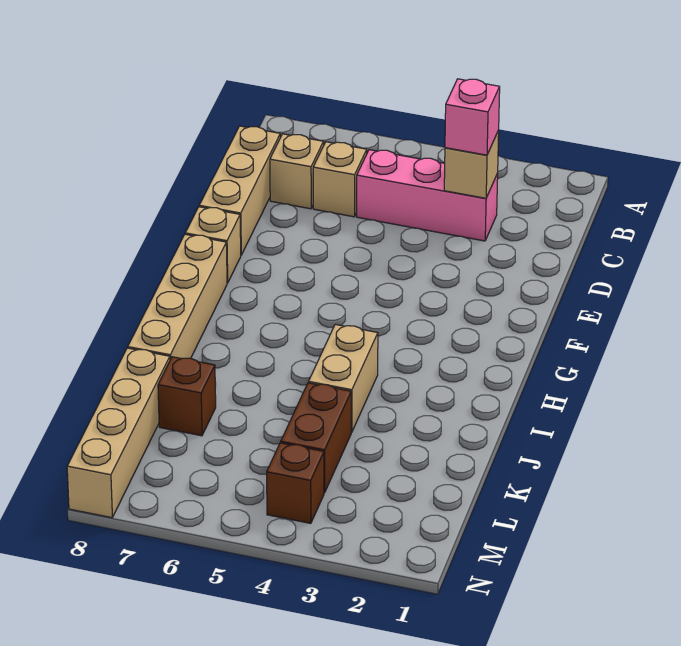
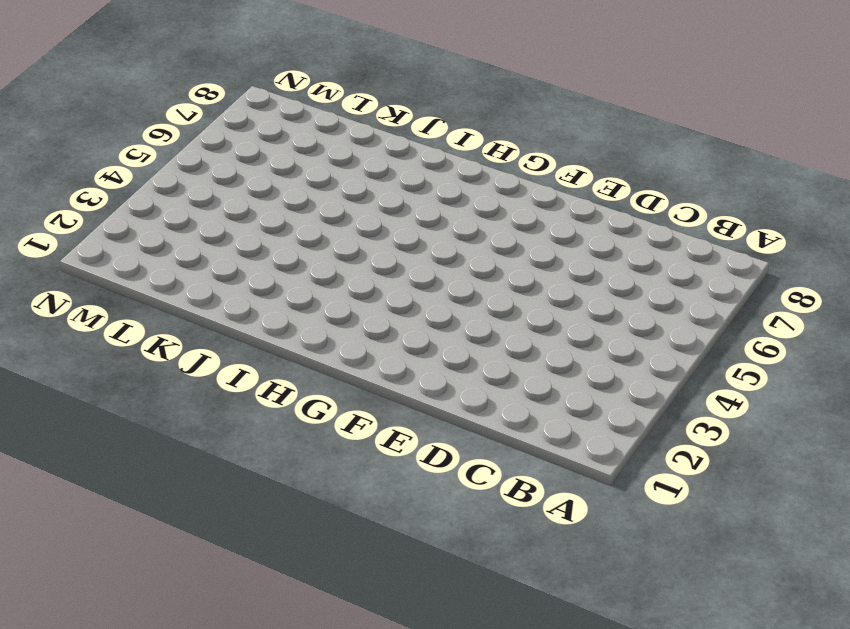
none -> pink brick C3:C5 level 1
none -> tan brick C6 level 1
none -> tan brick C7 level 1

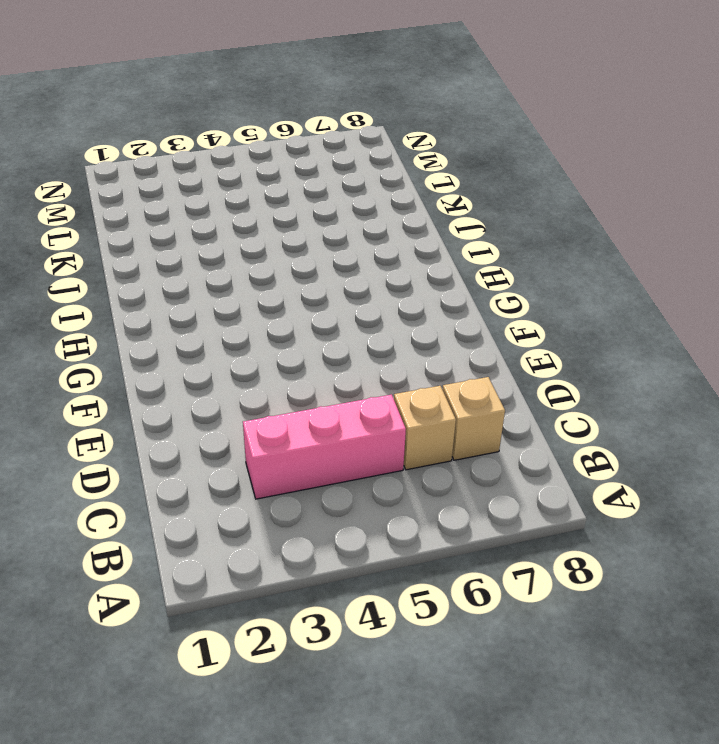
none -> tan brick C8:E8 level 1
none -> tan brick F8 level 1
none -> tan brick G8:J8 level 1

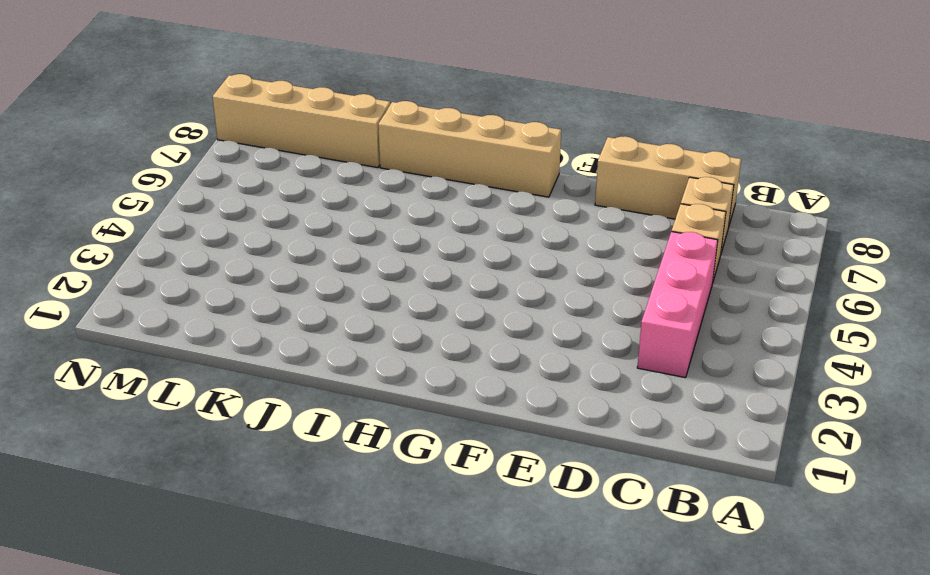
none -> tan brick F8 level 1
none -> tan brick I4:J4 level 1
none -> brown brick K4:L4 level 1

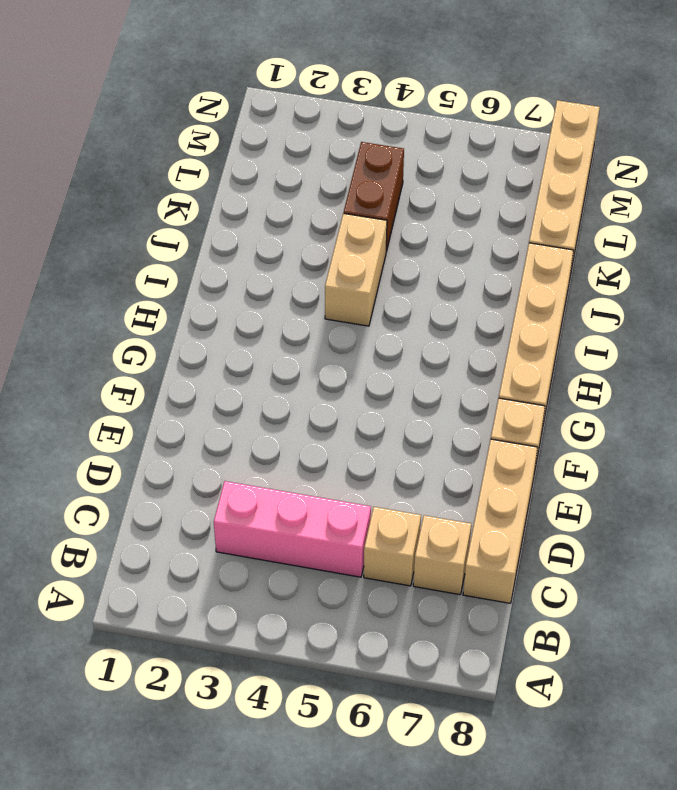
none -> brown brick K7 level 1
none -> brown brick M4 level 1
none -> tan brick C3 level 2

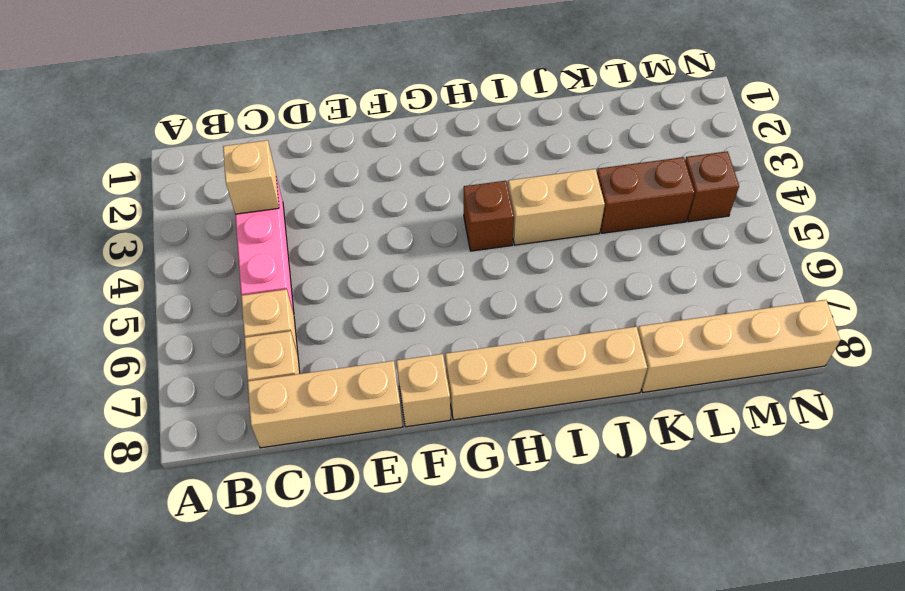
brown brick H4 level 1 -> brown brick K7 level 1
none -> pink brick C3 level 3

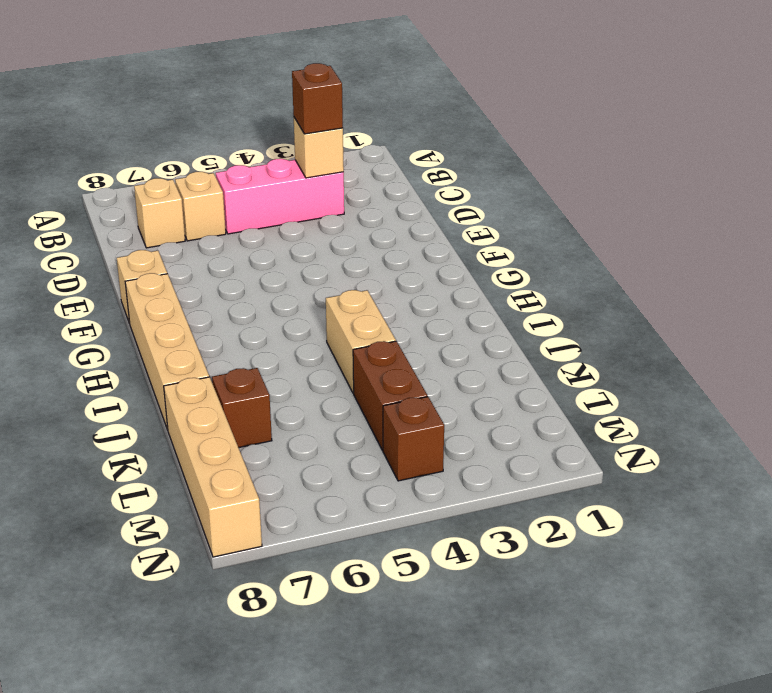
brown brick C3 level 3 -> pink brick C3 level 3
none -> tan brick C8:E8 level 1

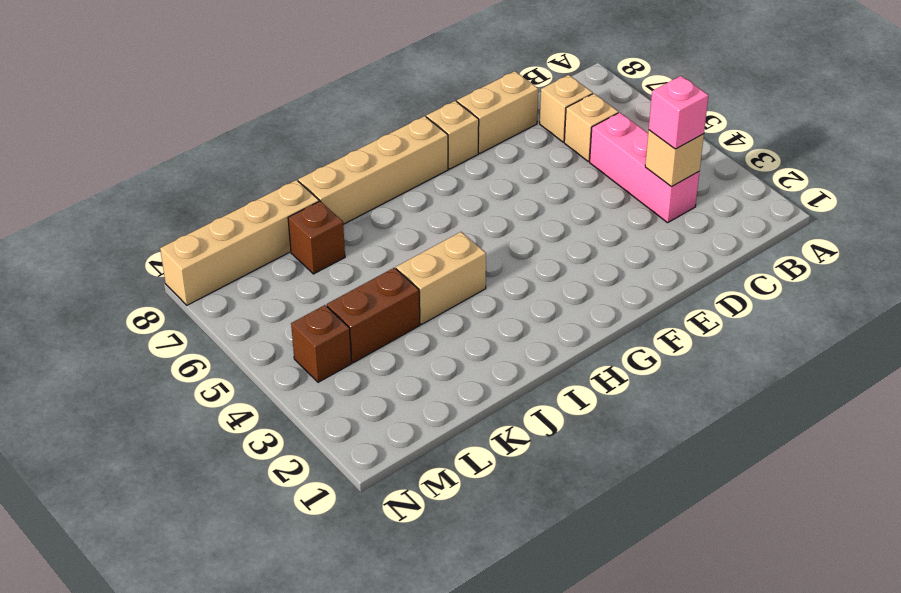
tan brick D8:E8 level 1 -> tan brick C8:E8 level 1

